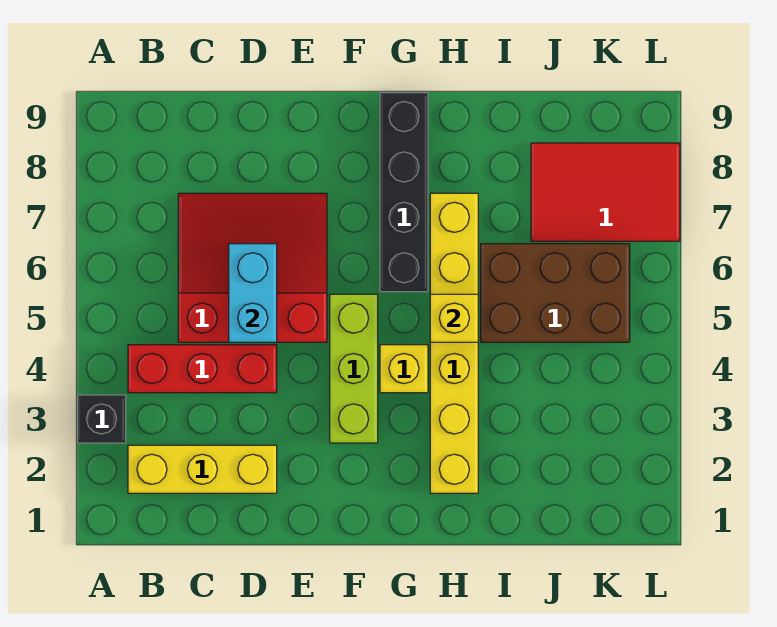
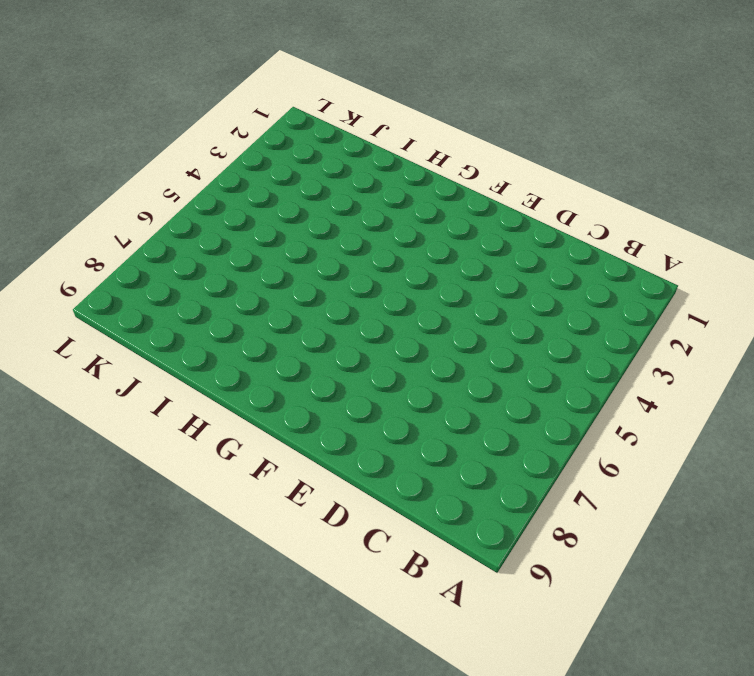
none -> black brick A3 level 1
none -> yellow brick B2:D2 level 1
none -> red brick B4:D4 level 1

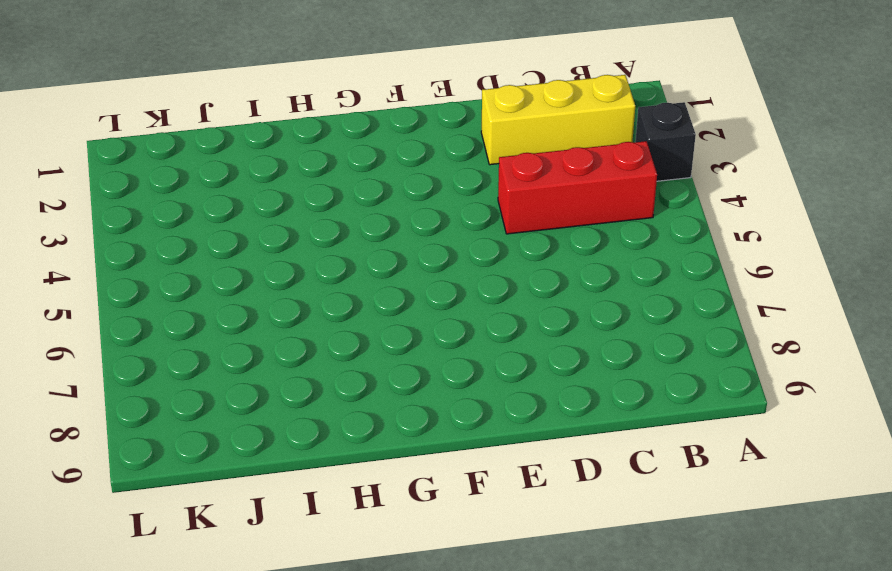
none -> red slope C5:E7 level 1 top 5
none -> lime brick F3:F5 level 1
none -> yellow brick G4 level 1

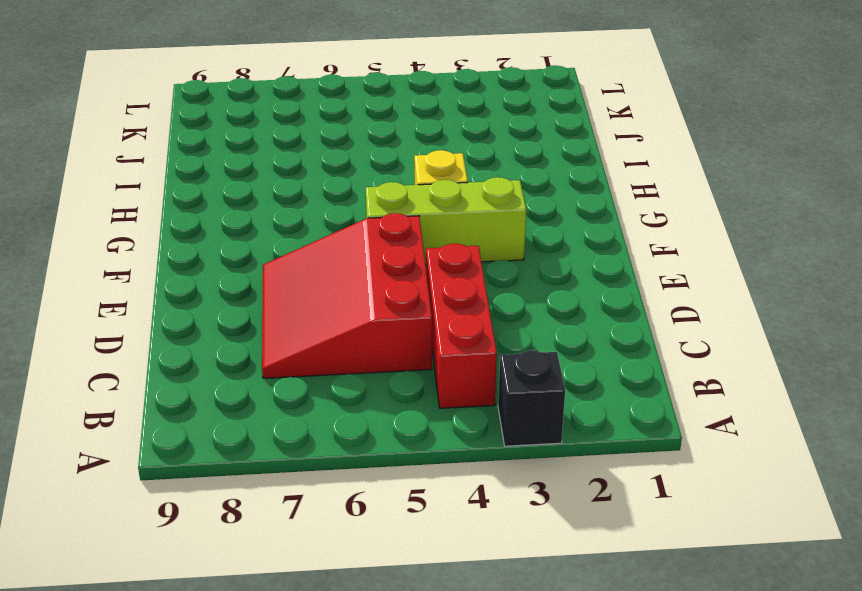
none -> yellow brick B2:D2 level 1
none -> black brick G6:G9 level 1
none -> yellow brick H2:H7 level 1

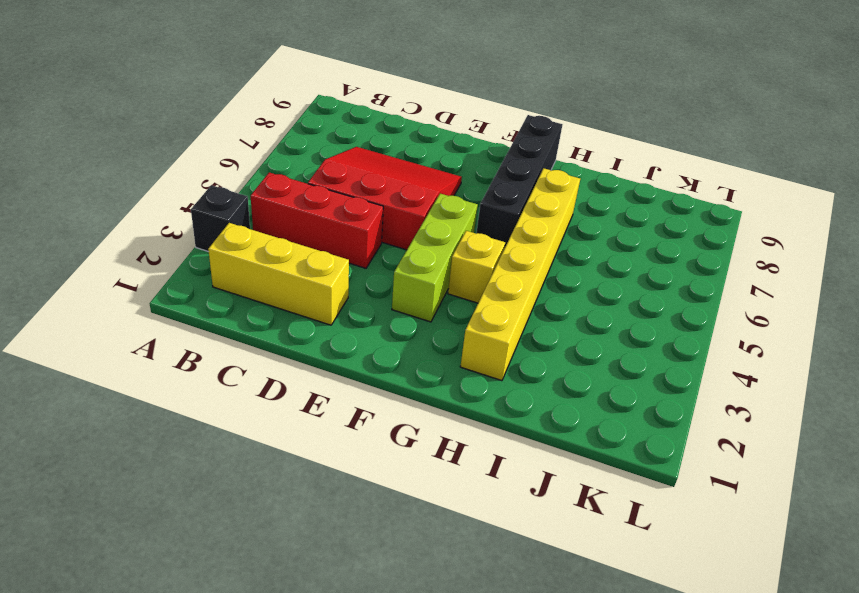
none -> brown brick I5:K6 level 1
none -> red tile J7:L8 level 1
none -> cyan brick D5:D6 level 2

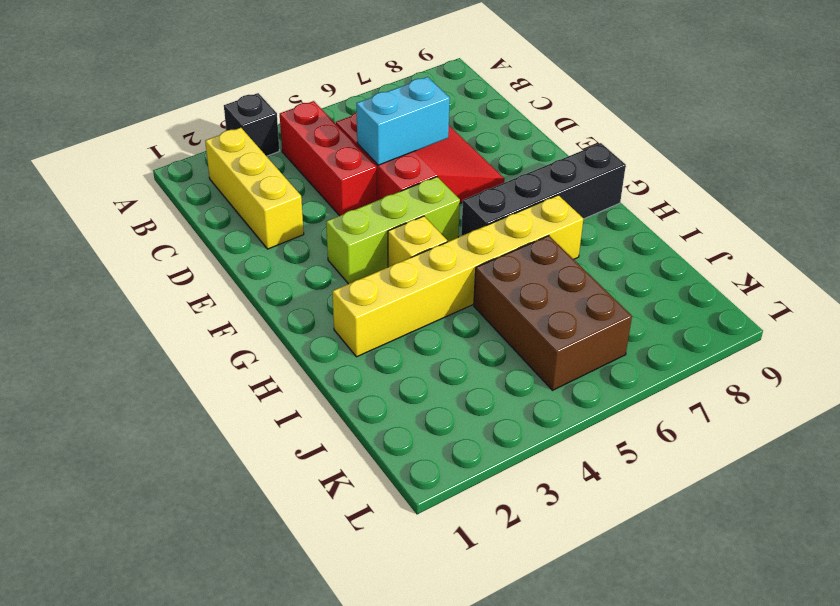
none -> red tile J7:L8 level 1
none -> yellow brick H5 level 2

